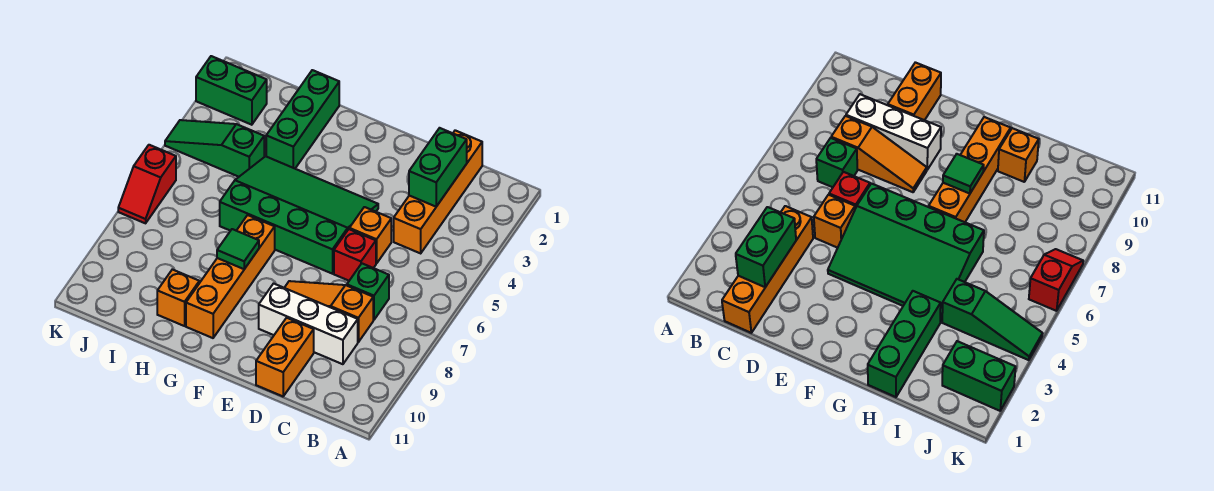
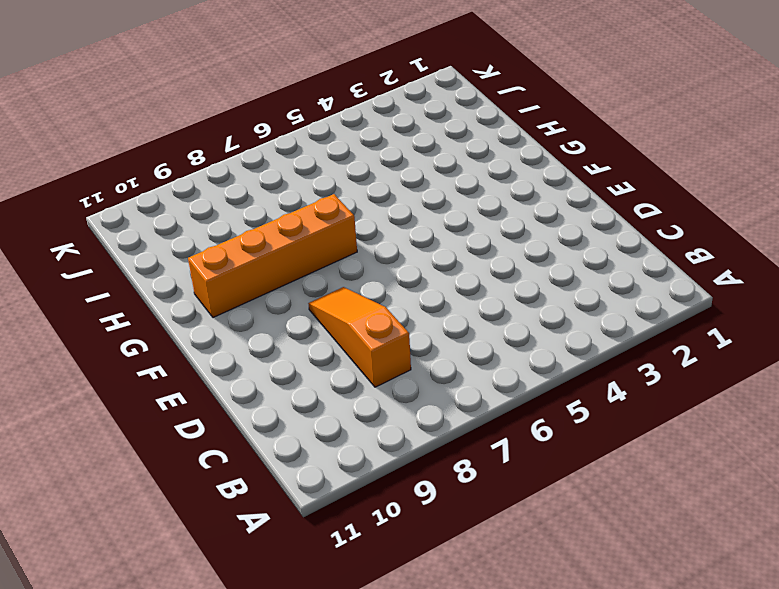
none -> orange brick C1:C4 level 1
none -> green brick C7 level 1
none -> white brick C9:E9 level 1

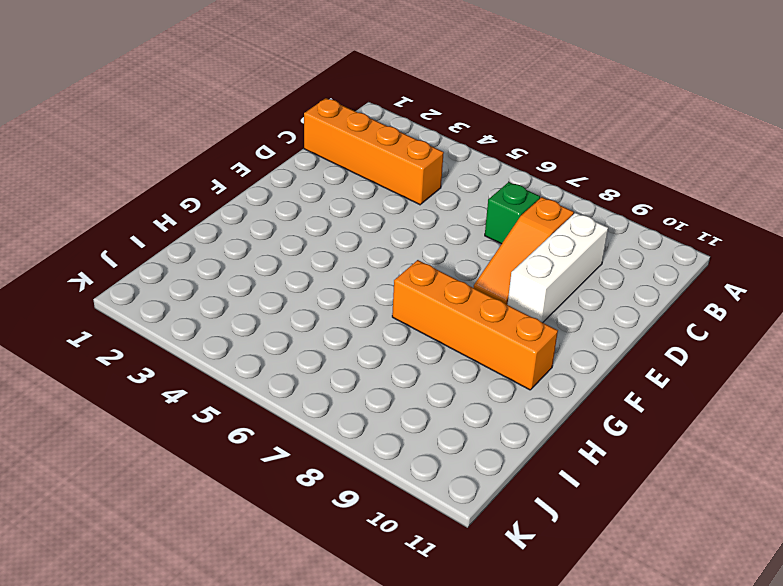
none -> orange brick D5 level 1
none -> red brick D6 level 1
none -> orange brick D10:D11 level 1

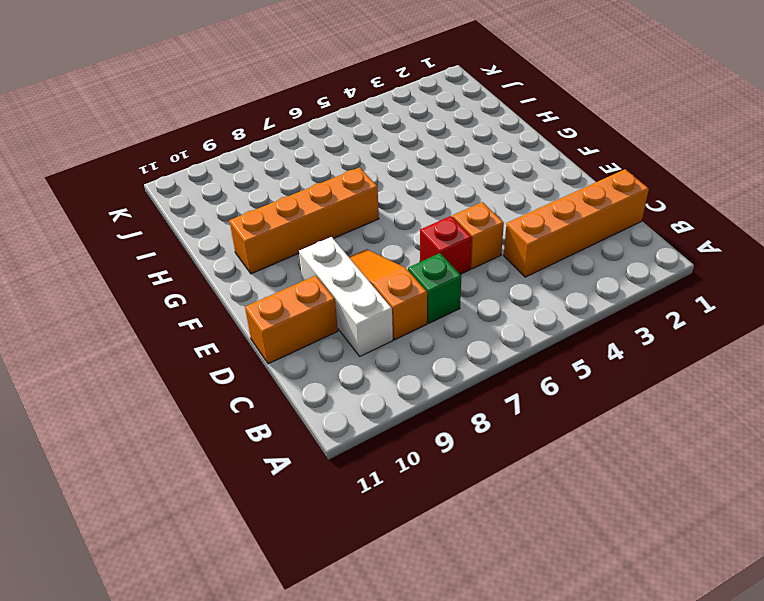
none -> green slope E4:H6 level 1 top 6
none -> green brick H1:H3 level 1
none -> orange brick H10 level 1

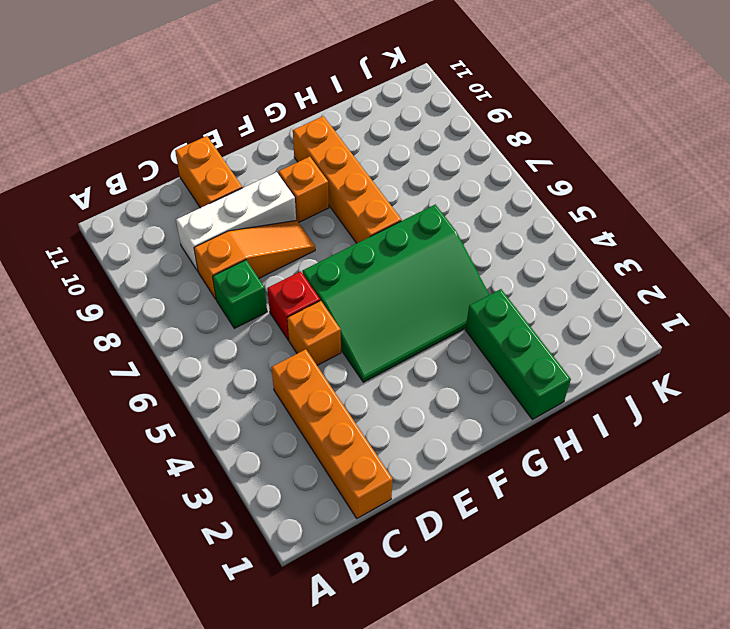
orange brick F9 level 1 -> orange brick H10 level 1
none -> green slope I4:K4 level 1 top I
none -> green brick J2:K2 level 1
none -> red slope K6:K7 level 1 top 6

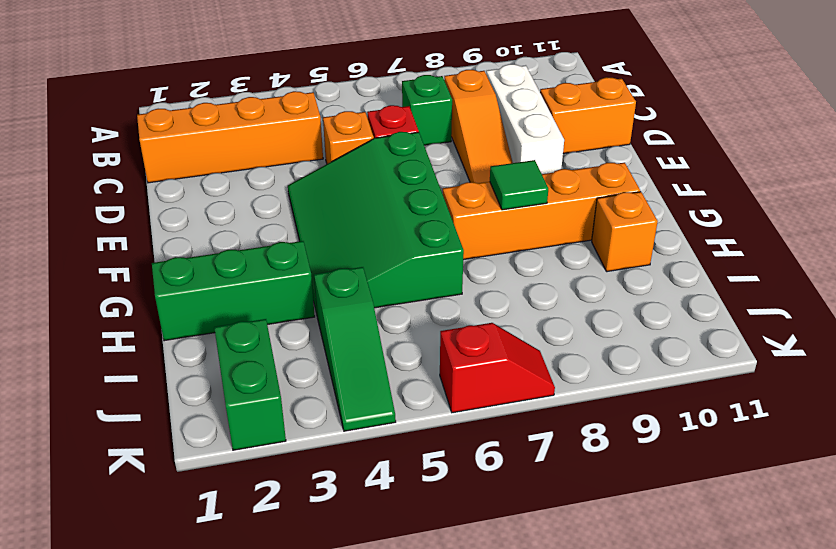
none -> green brick C2:C3 level 2

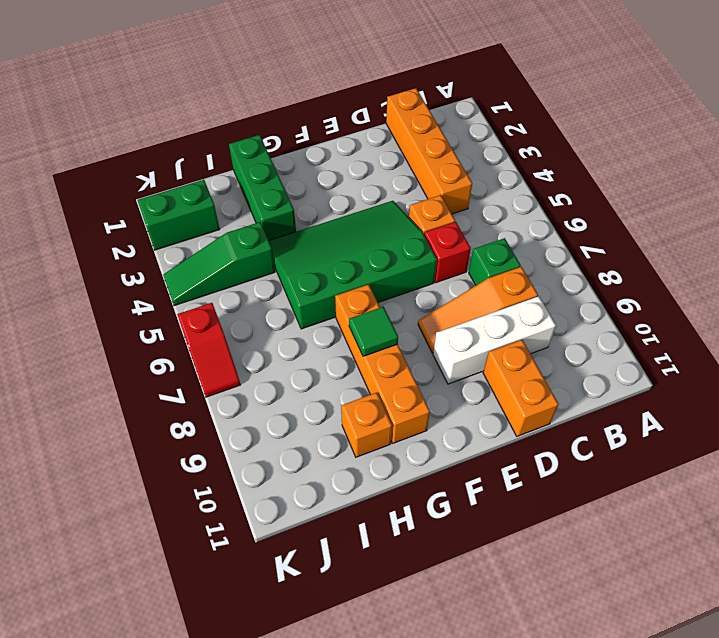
none -> green brick C2:C3 level 2

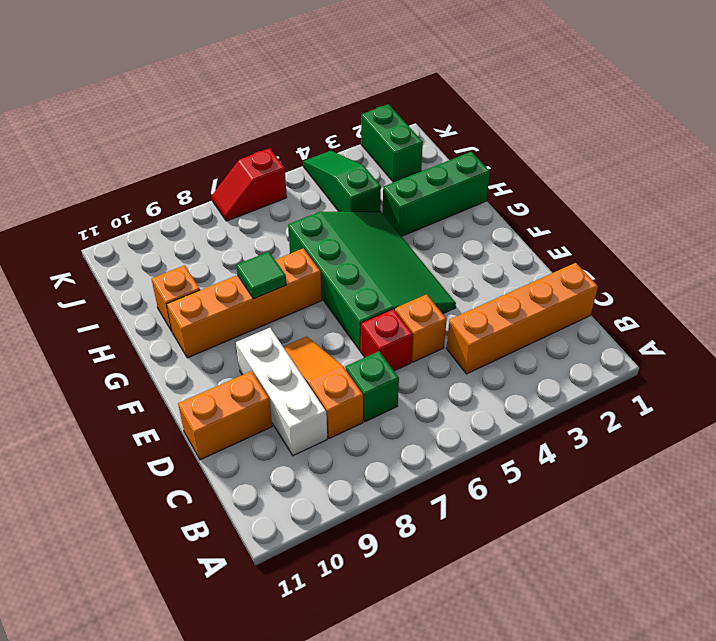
none -> green brick C2:C3 level 2

